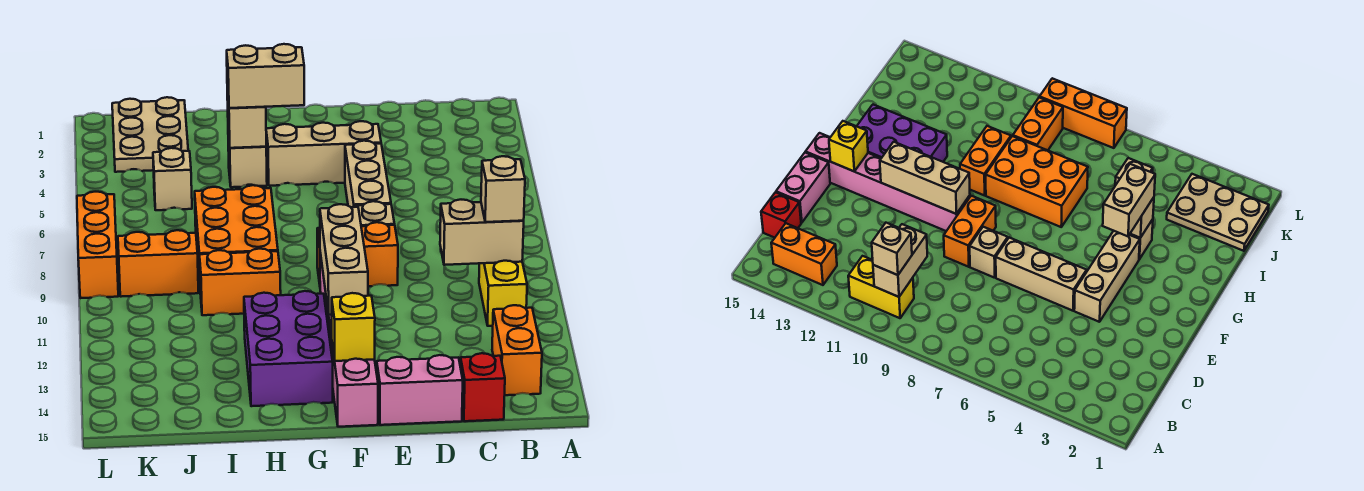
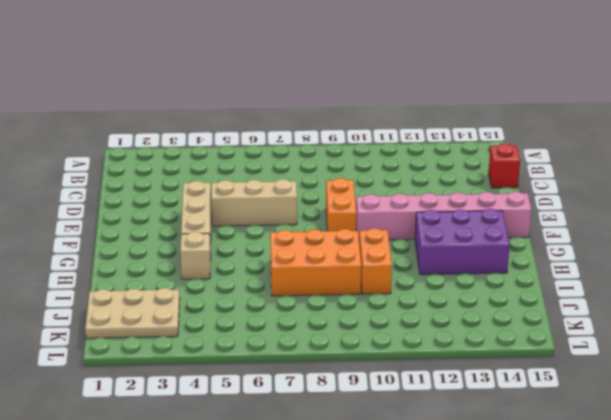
none -> yellow brick B10:B11 level 1
none -> orange brick B13:B14 level 1
none -> pink brick D15:E15 level 1

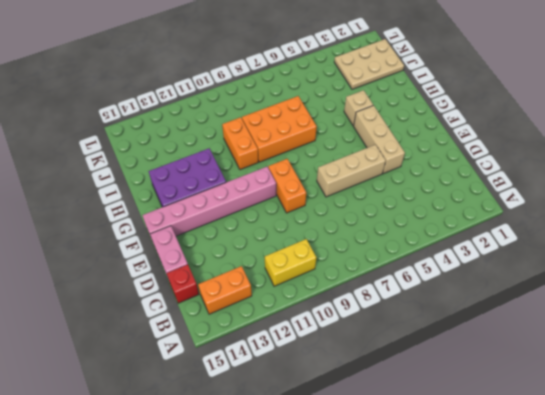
none -> tan brick E8 level 1
none -> tan brick J5 level 1
none -> orange brick J9:K9 level 1

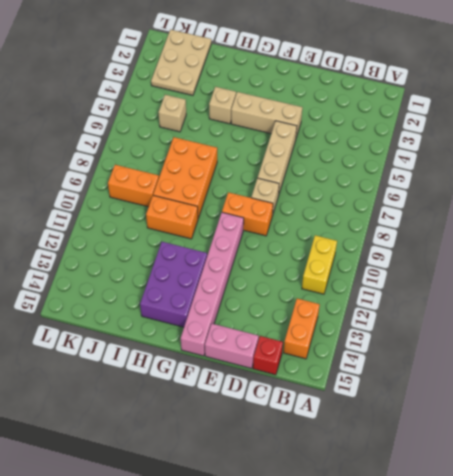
none -> orange brick L7:L9 level 1
none -> tan brick B10:C10 level 2
none -> tan brick F10:F12 level 2

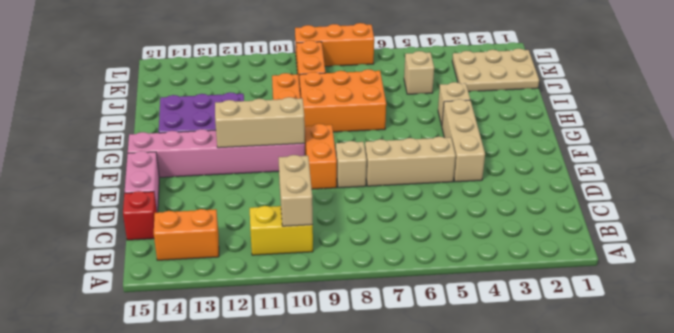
none -> yellow brick F14 level 2
none -> tan brick H4 level 2
none -> tan brick B10 level 3

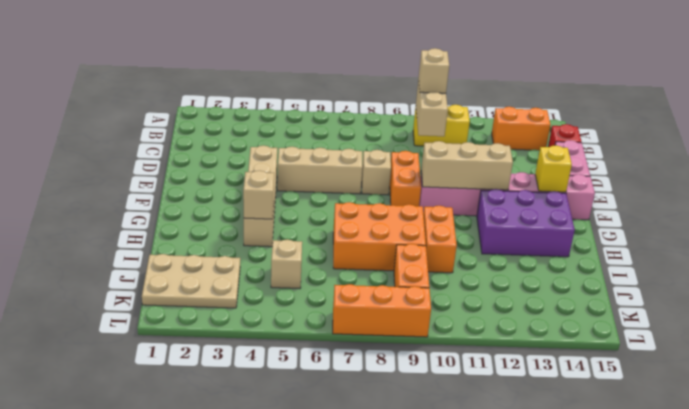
none -> tan brick G4:H4 level 3

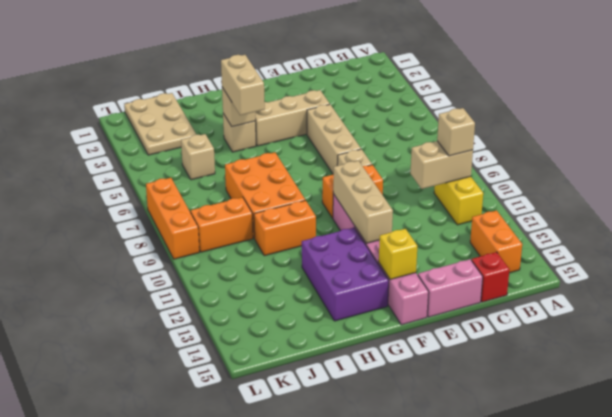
tan brick H4:H5 level 3 -> tan brick G4:H4 level 3

